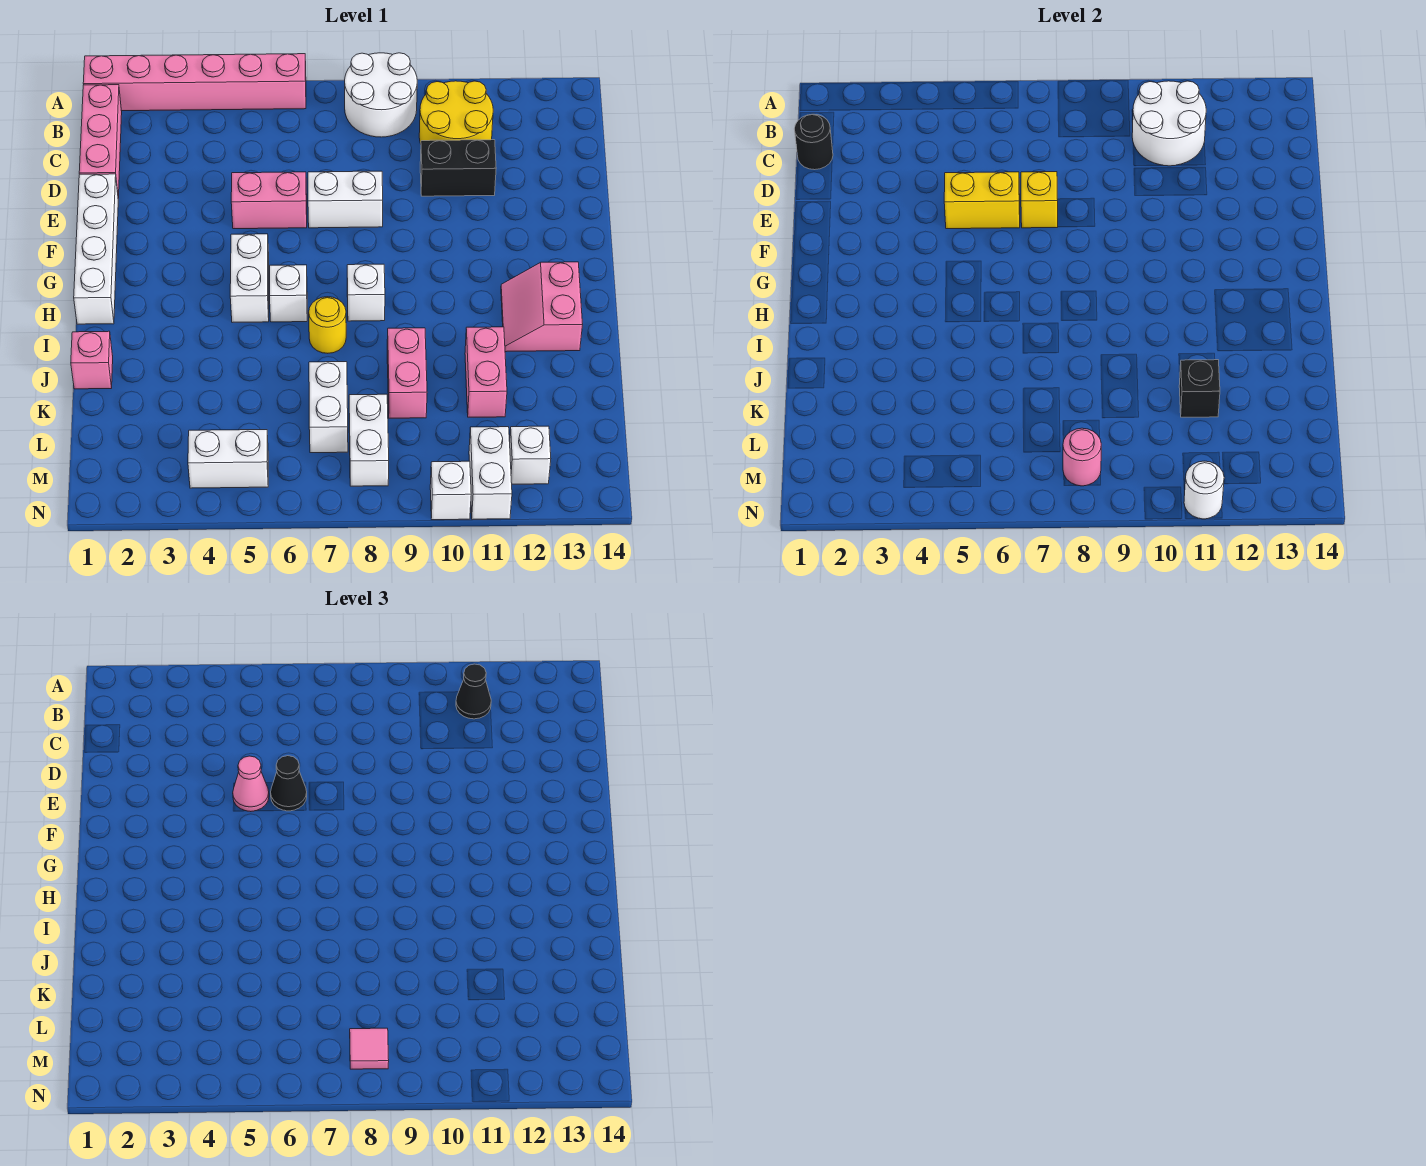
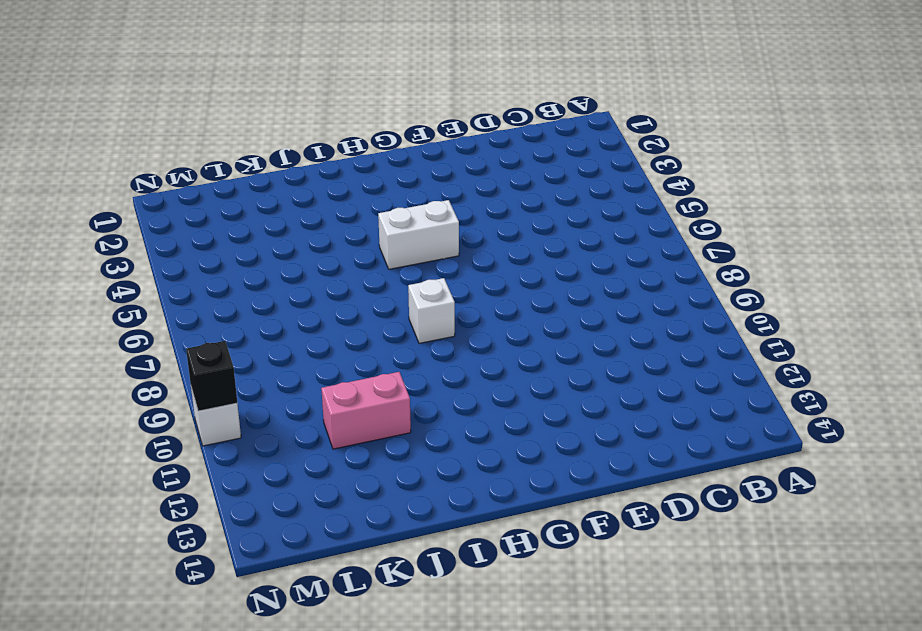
black brick N10 level 2 -> black brick K11 level 2
none -> pink brick A1:A6 level 1
none -> white round brick A8:B9 level 1
none -> pink brick B1:D1 level 1
none -> yellow round brick B10:C11 level 1

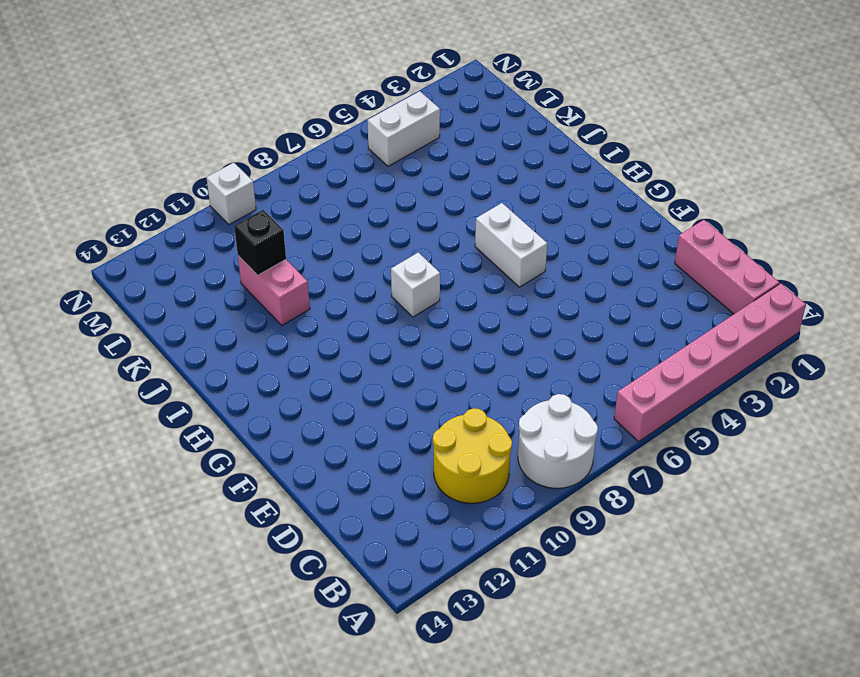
none -> black brick D10:D11 level 1
none -> white brick E1:H1 level 1
none -> pink brick E5:E6 level 1
none -> white brick E7:E8 level 1

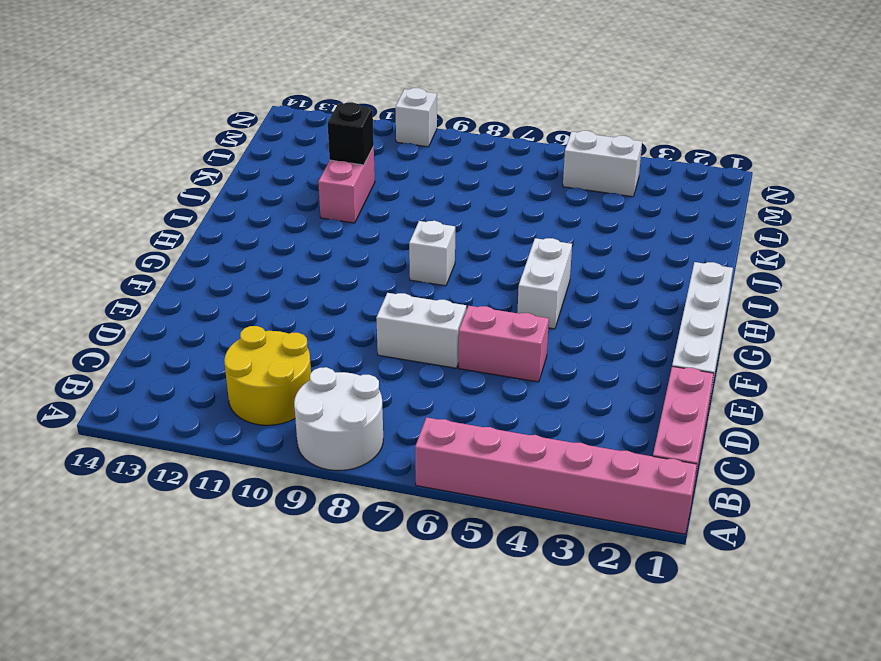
none -> black brick D10:D11 level 1
none -> white brick H6 level 1
none -> pink slope H12:I13 level 1 top 13
none -> yellow round brick I7 level 1

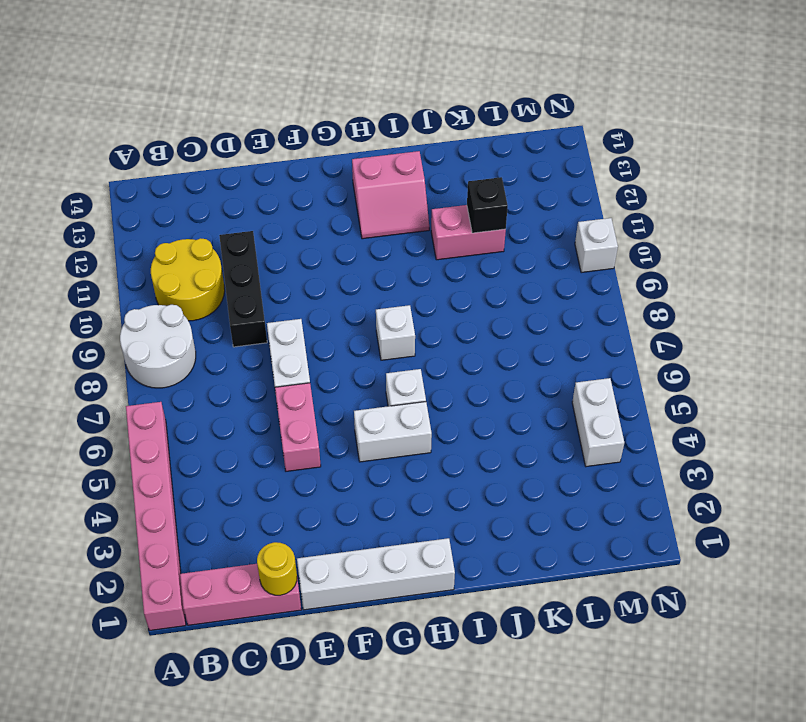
yellow round brick D1 level 2 -> yellow round brick I7 level 1
black brick D9:D11 level 1 -> black brick D10:D11 level 1
none -> pink brick J1 level 1
none -> pink brick J9:K9 level 1
none -> white brick K7:L7 level 1
none -> white brick L8:M8 level 1

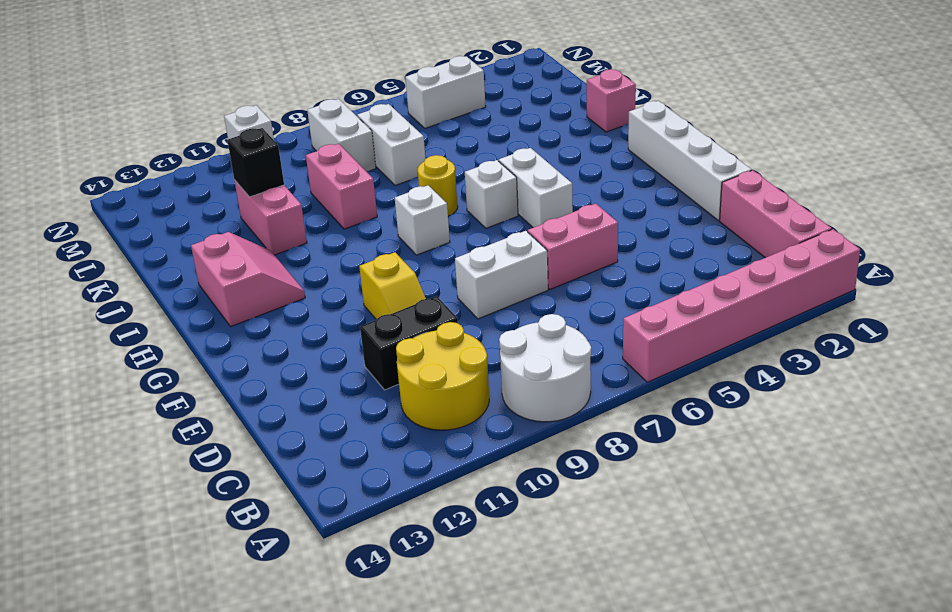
yellow slope E10:F10 level 1 top F -> none
none -> white brick M11:N11 level 1
none -> white brick M12 level 1
none -> white round brick B10:C11 level 2
none -> black round brick C1 level 2

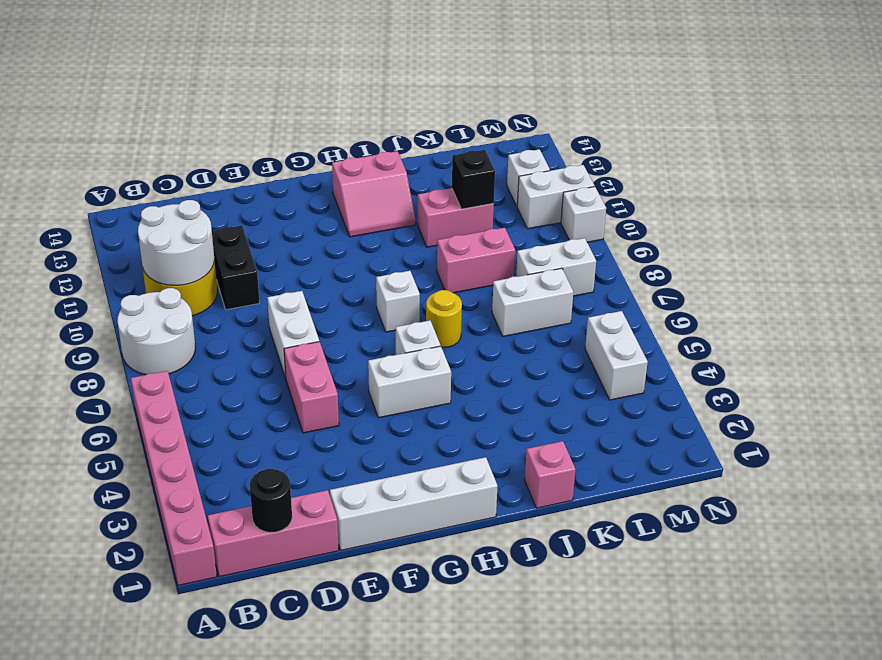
none -> yellow brick E5:E6 level 2
none -> yellow brick E7 level 2
none -> pink round brick M8 level 2
none -> white round brick N11 level 2

